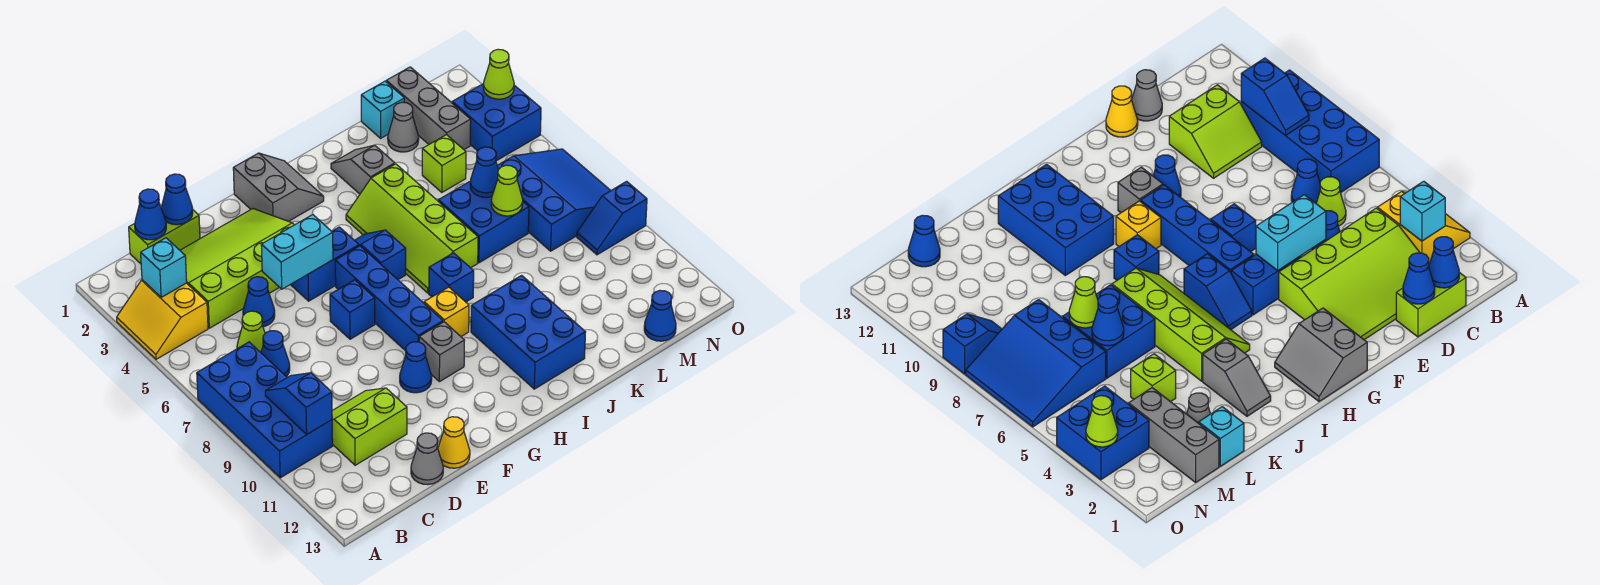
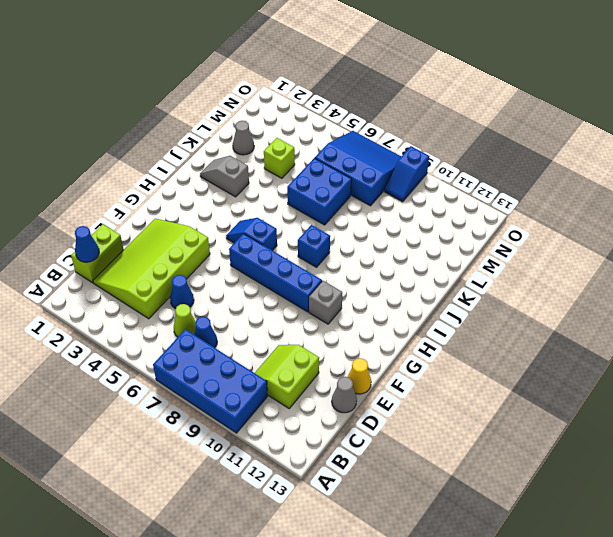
none -> yellow slope A3:B4 level 1 top B
none -> blue brick F5:G5 level 1
none -> blue brick F7 level 1
none -> blue cone F10 level 1

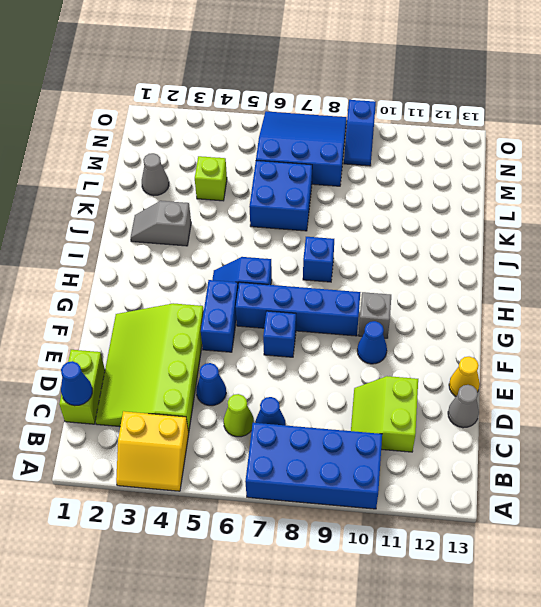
none -> grey slope G1:H2 level 1 top G
none -> yellow brick H9 level 1
none -> lime slope I4:J7 level 1 top J
none -> blue brick I10:J12 level 1

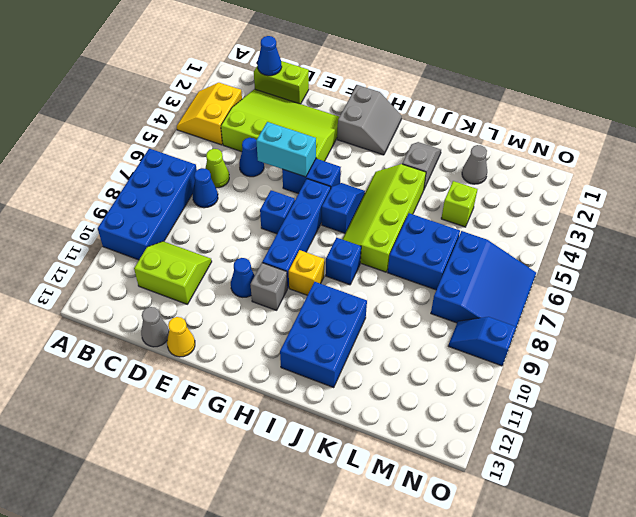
none -> cyan brick L1 level 1
none -> grey brick M1:M3 level 1
none -> blue cone M13 level 1
none -> blue brick N3:O4 level 1

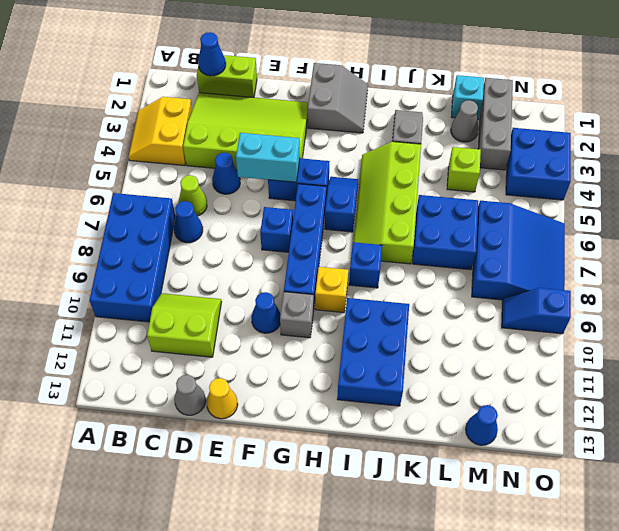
none -> cyan brick B3 level 2
none -> blue slope B9:B10 level 2 top 10
none -> blue cone D1 level 2
none -> blue cone L6 level 2

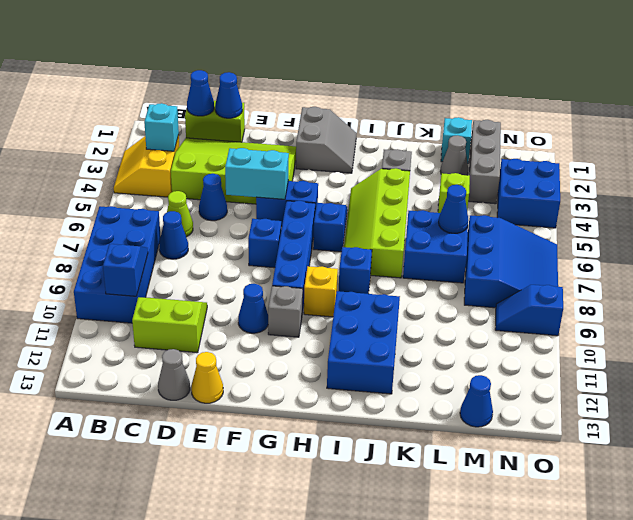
none -> lime cone L7 level 2
none -> lime cone O3 level 2

